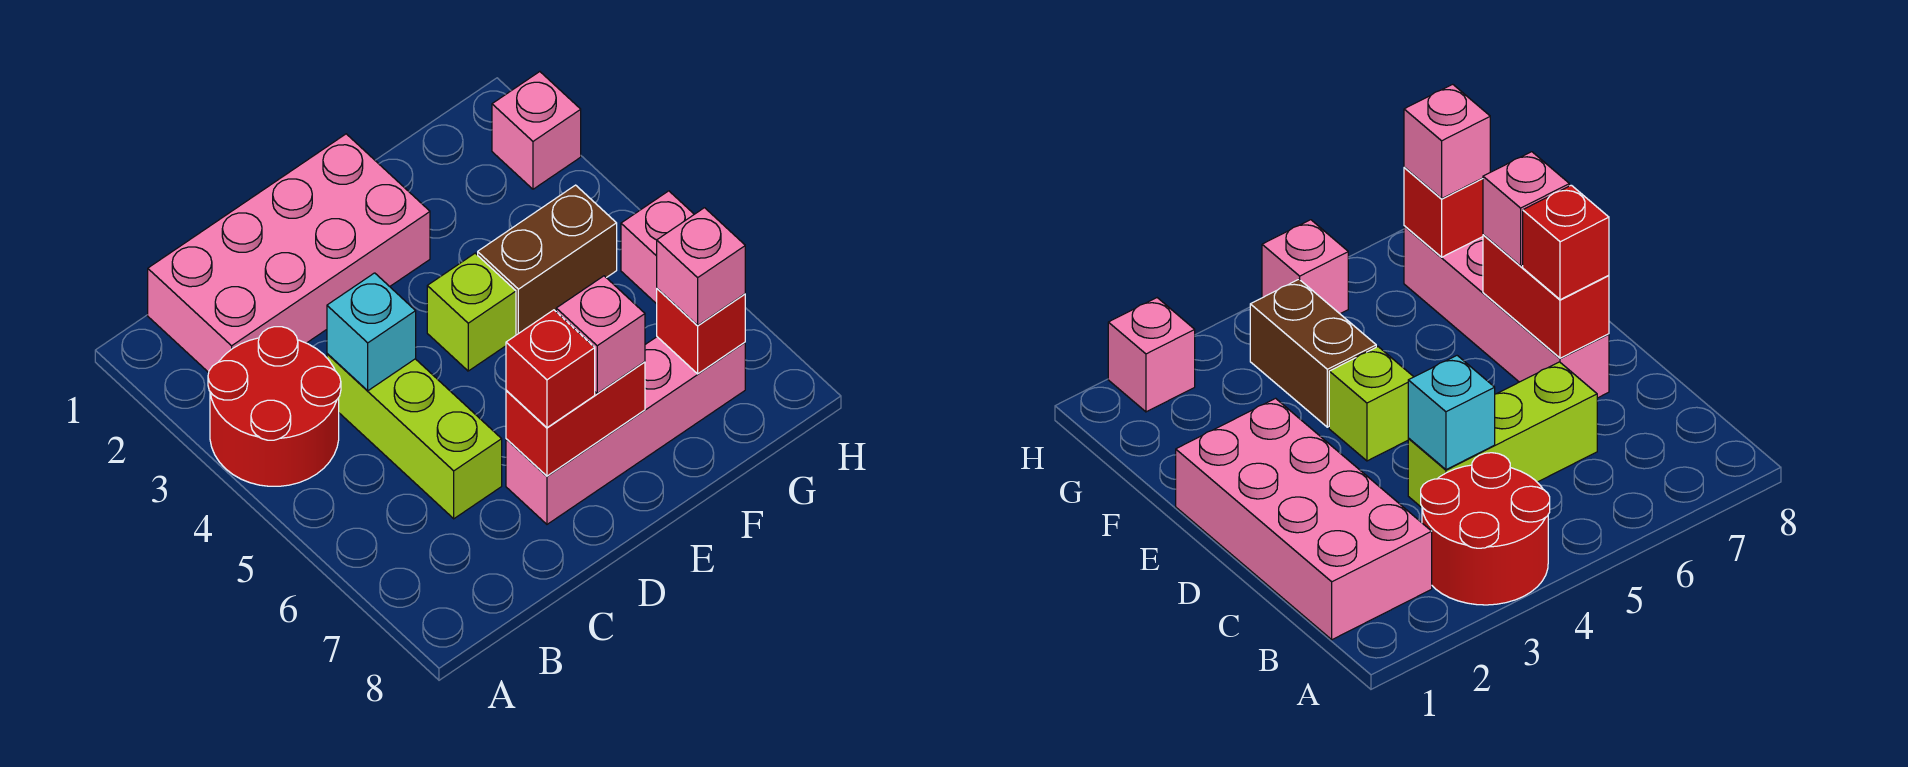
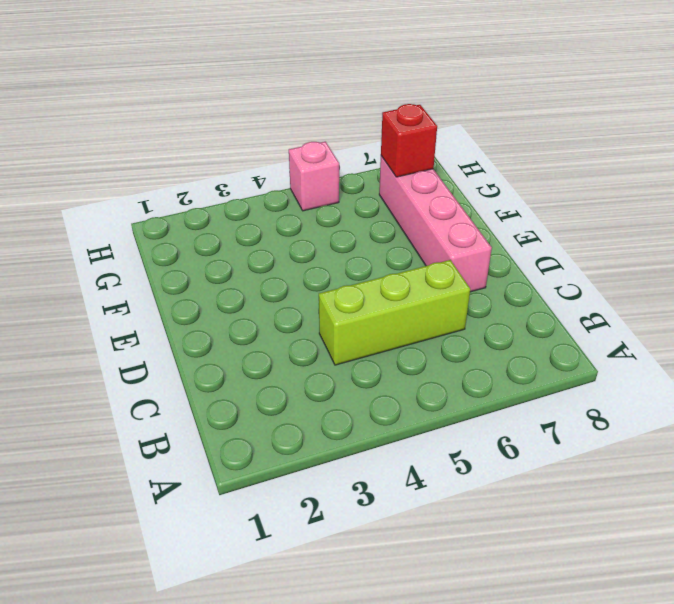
none -> red round brick A3:B4 level 1
none -> pink brick B1:E2 level 1
none -> lime brick E4 level 1

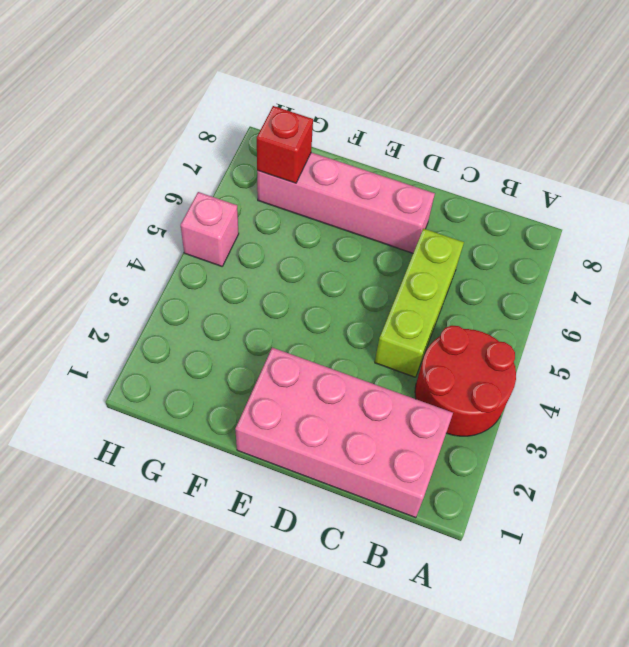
none -> lime brick E4 level 1
none -> brown brick F4:G4 level 1
none -> pink brick H2 level 1

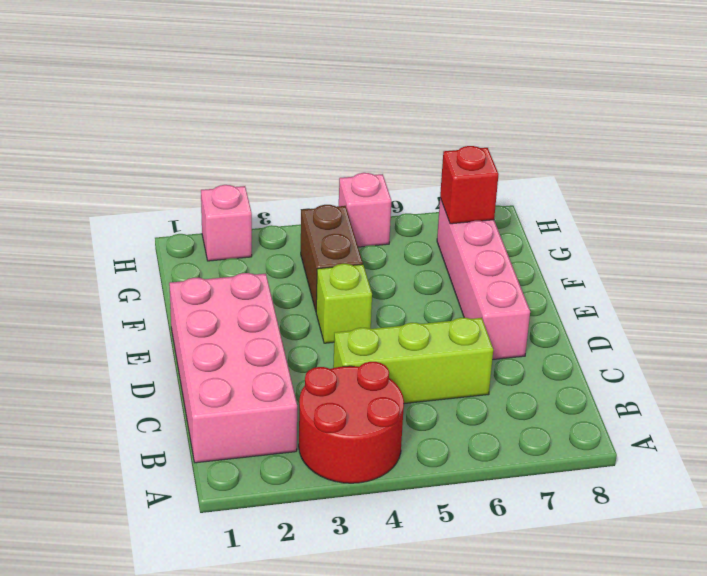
none -> cyan brick C4 level 2
none -> red brick D7:E7 level 2
none -> red brick D7 level 3

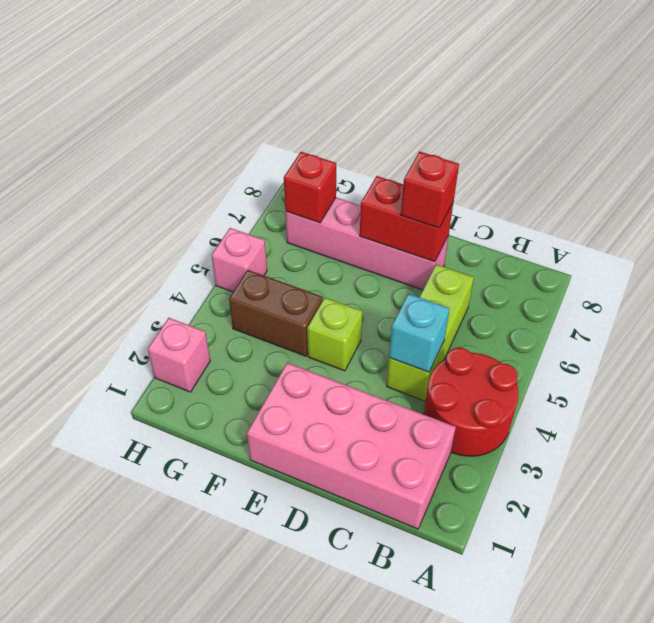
none -> pink brick E7 level 3
none -> pink brick G7 level 3

